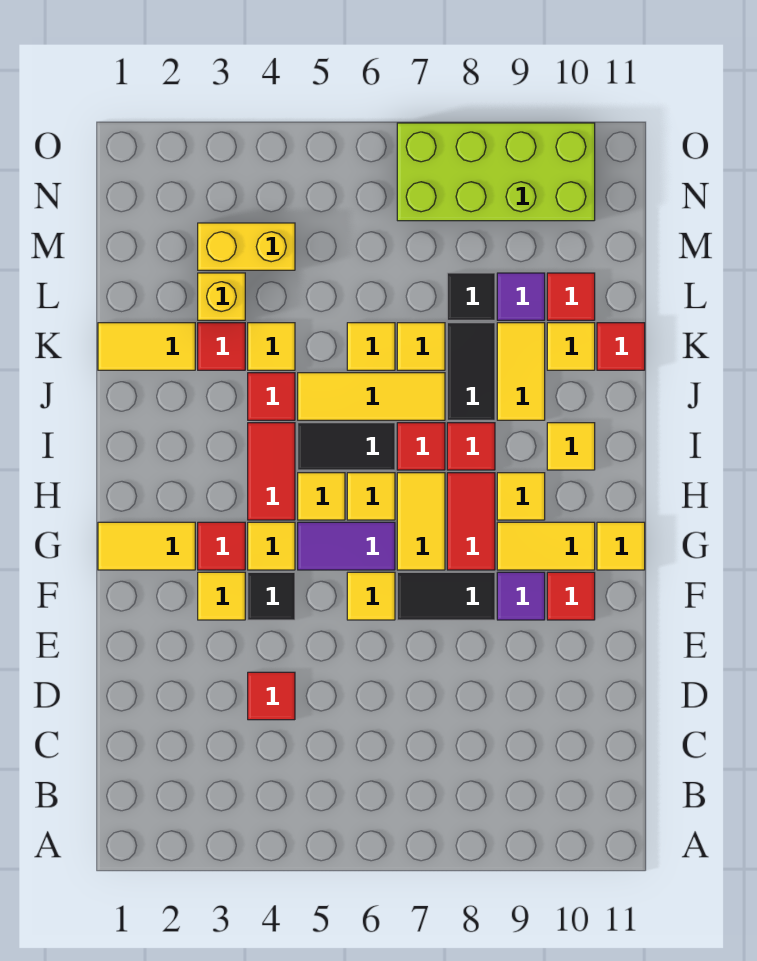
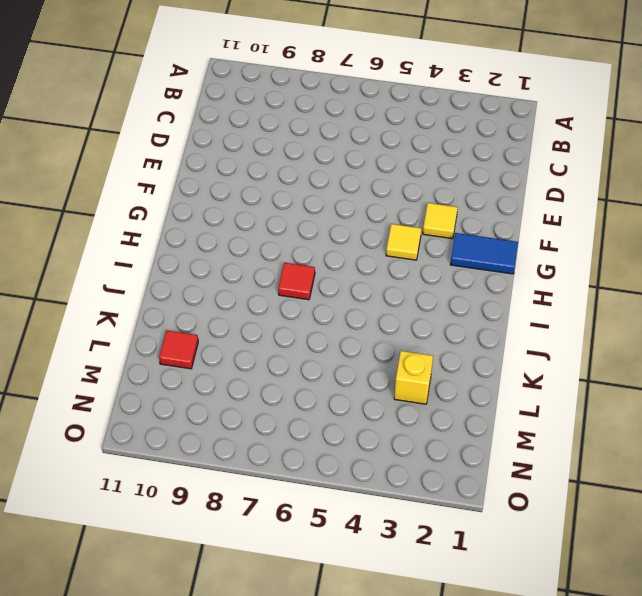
blue tile G1:G2 level 1 -> yellow tile G1:G2 level 1
none -> red tile D4 level 1
none -> black tile F4 level 1
none -> yellow tile F6 level 1
none -> black tile F7:F8 level 1

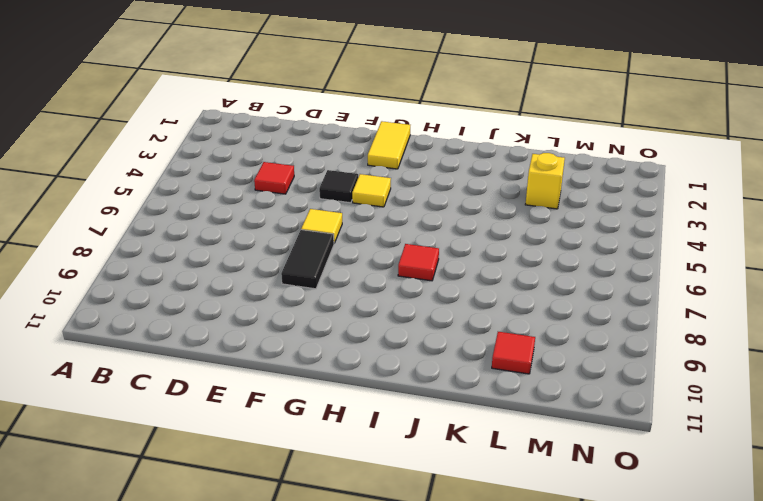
none -> yellow tile F3 level 1
none -> purple tile F9 level 1
none -> red tile F10 level 1
none -> red tile G3 level 1

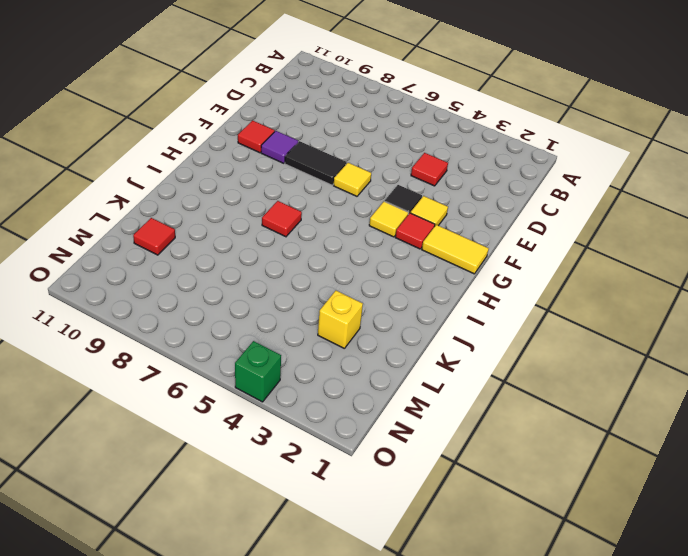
green brick O4 level 1 -> none
none -> purple tile G5:G6 level 1
none -> yellow tile G7:H7 level 1
none -> red tile G8:H8 level 1
none -> yellow tile G9:G10 level 1

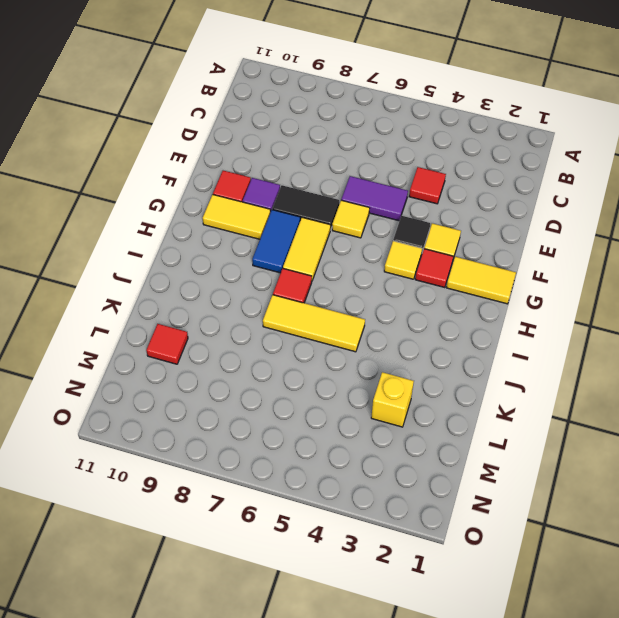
purple tile E5:E6 level 1 -> purple tile G5:G6 level 1
blue tile G8:H8 level 1 -> red tile G8:H8 level 1
none -> yellow tile G11 level 1
none -> red tile H4:I4 level 1
none -> yellow tile H5 level 1
none -> yellow tile H6 level 1

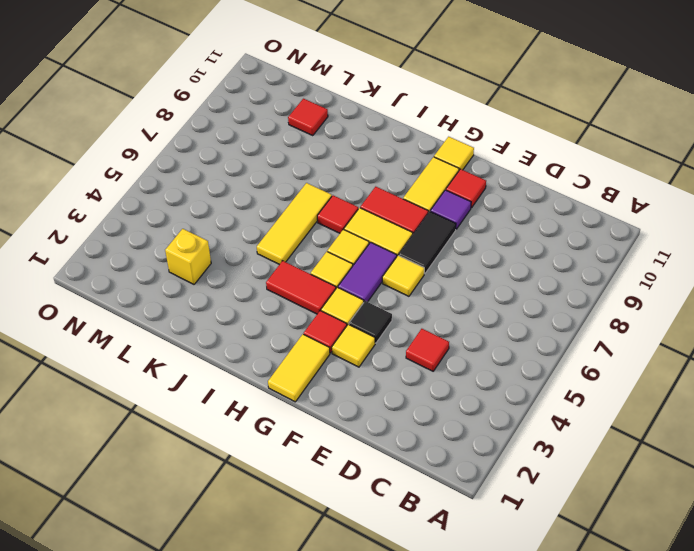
none -> yellow tile H9 level 1
none -> black tile I5:I6 level 1
none -> red tile I8 level 1
none -> yellow tile I10 level 1

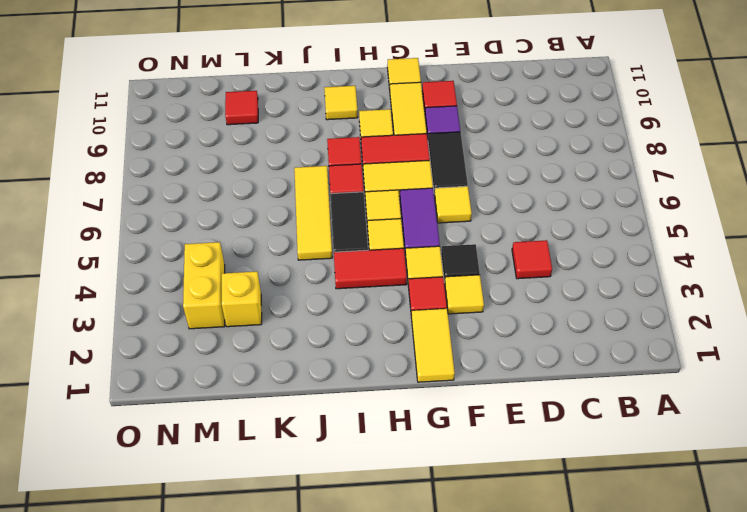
none -> red tile J4 level 1
none -> black tile J8:K8 level 1
none -> yellow tile J9:K9 level 1
none -> yellow tile K1:K2 level 1

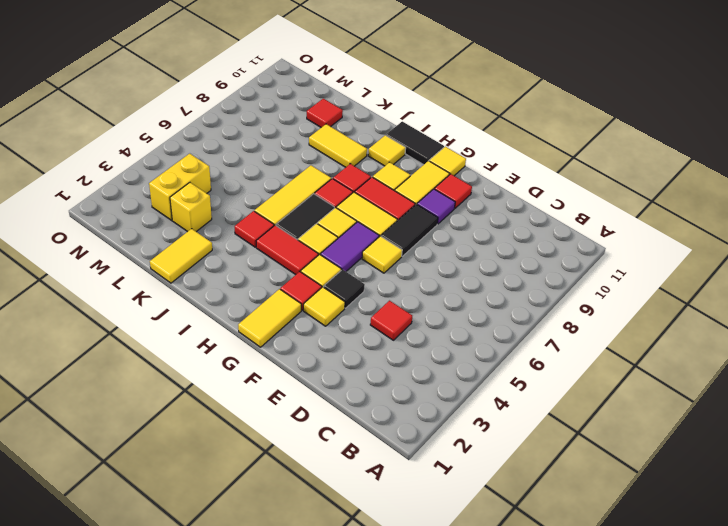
black tile H11:I11 level 1 -> black tile J8:K8 level 1
none -> red tile K3 level 1
none -> yellow tile K4 level 1
none -> yellow tile K6 level 1
none -> yellow tile K7 level 1

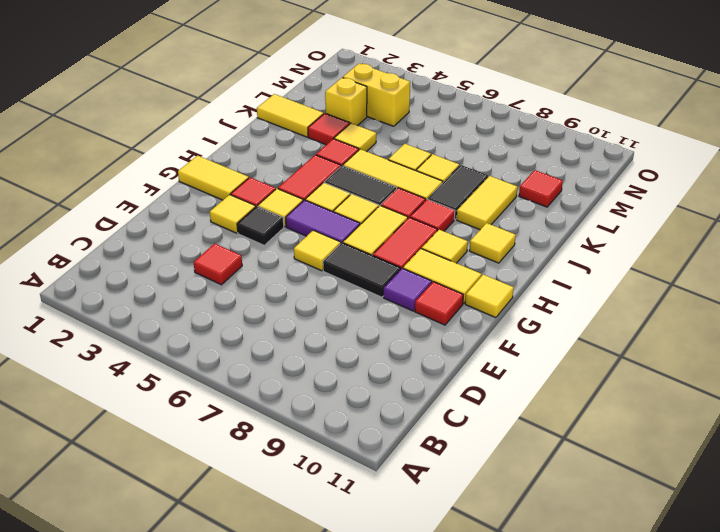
none -> yellow tile K10 level 1
none -> red tile K11 level 1
none -> black tile L8 level 1
none -> purple tile L9 level 1

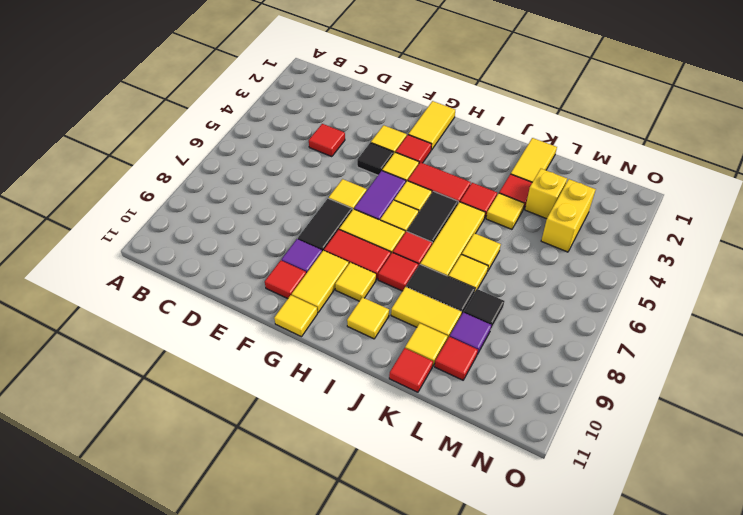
none -> lime brick N7:O10 level 1

